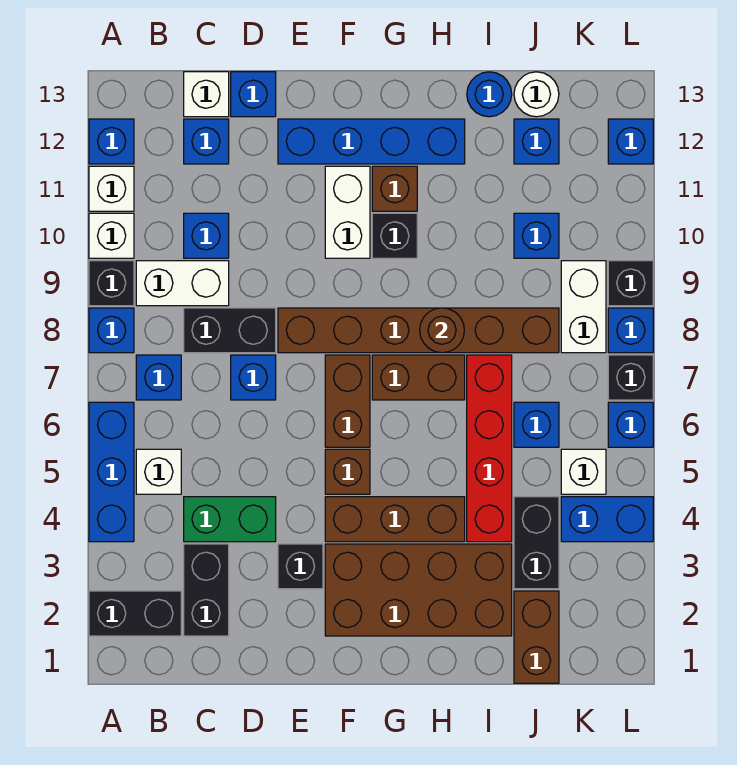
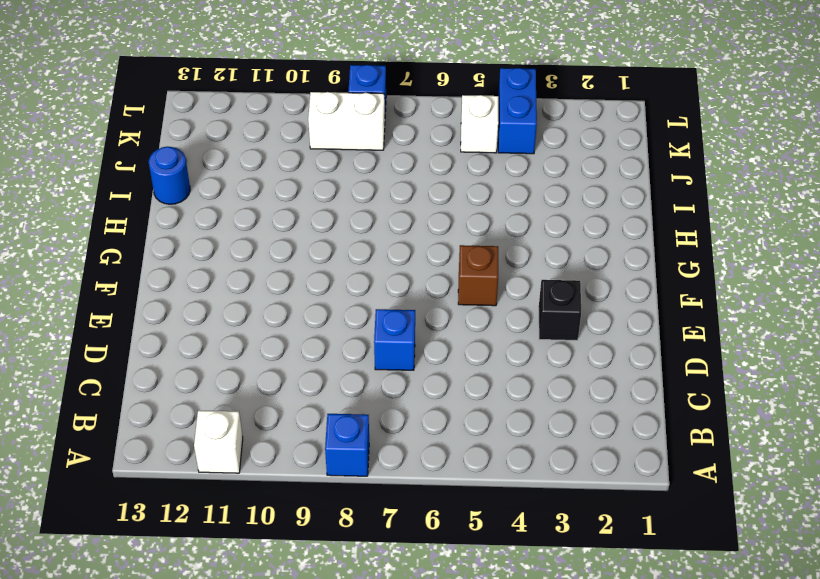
none -> black brick A2:B2 level 1
none -> blue brick A4:A6 level 1
none -> black brick A9 level 1
none -> white brick A10 level 1

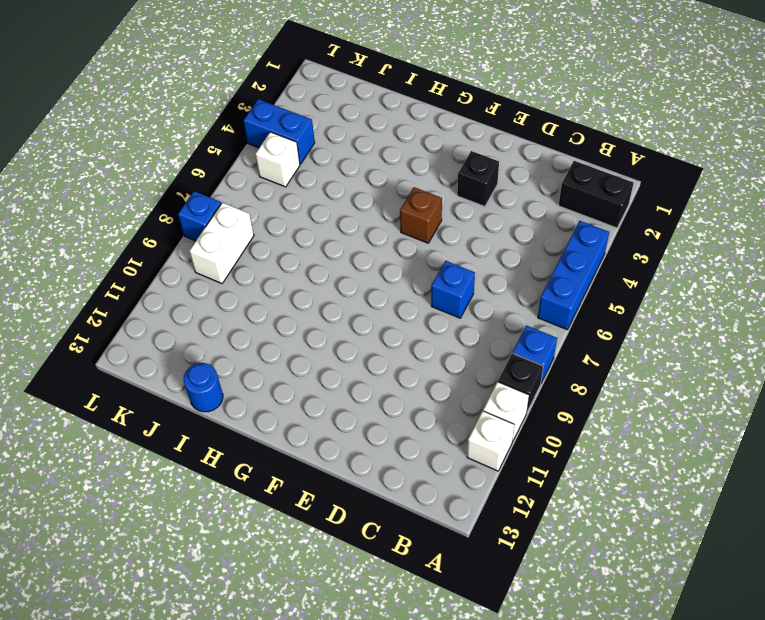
none -> blue brick A12 level 1
none -> white brick B5 level 1
none -> blue brick B7 level 1
none -> white brick B9:C9 level 1

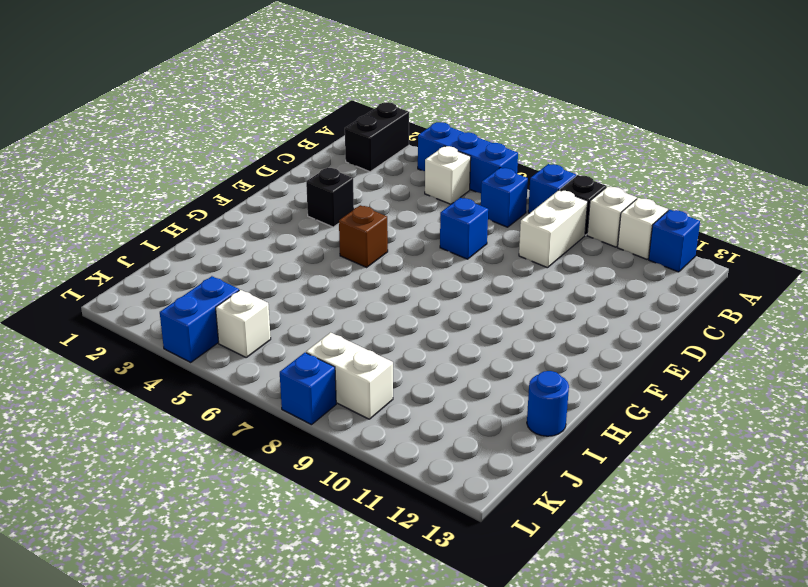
none -> black brick C2:C3 level 1
none -> green brick C4:D4 level 1
none -> black brick C8:D8 level 1
none -> blue brick C10 level 1

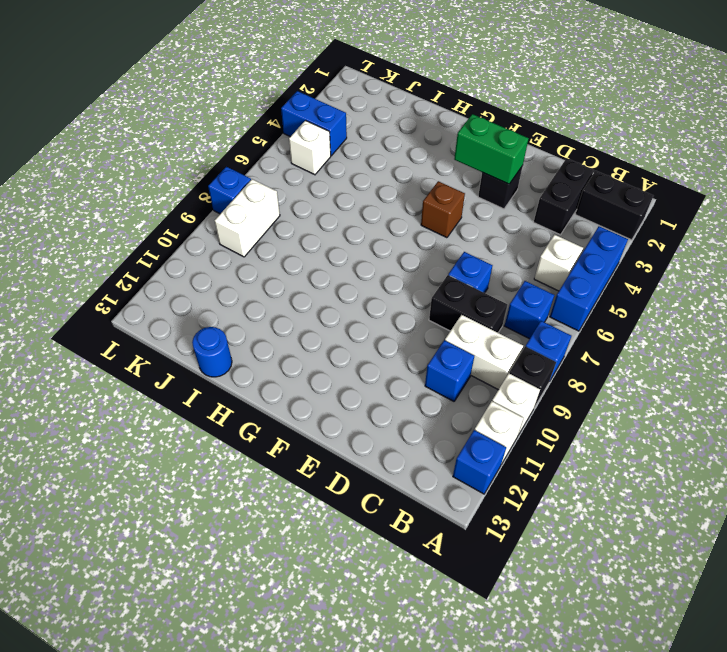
green brick E3:F3 level 2 -> green brick C4:D4 level 1
none -> blue brick C12 level 1
none -> white brick C13 level 1
none -> blue brick D13 level 1
none -> brown brick E8:J8 level 1

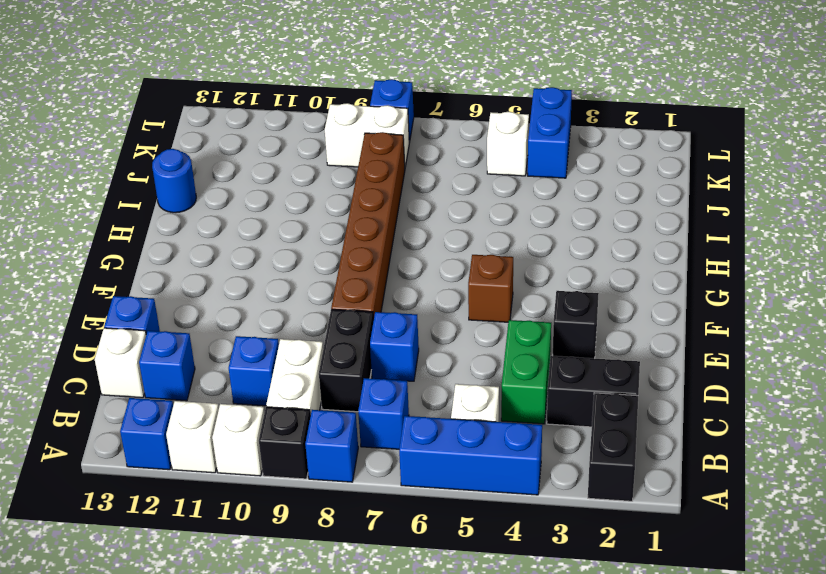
none -> blue brick E12:H12 level 1
none -> brown brick F2:I3 level 1
none -> brown brick F4:H4 level 1
none -> brown brick F6:F7 level 1

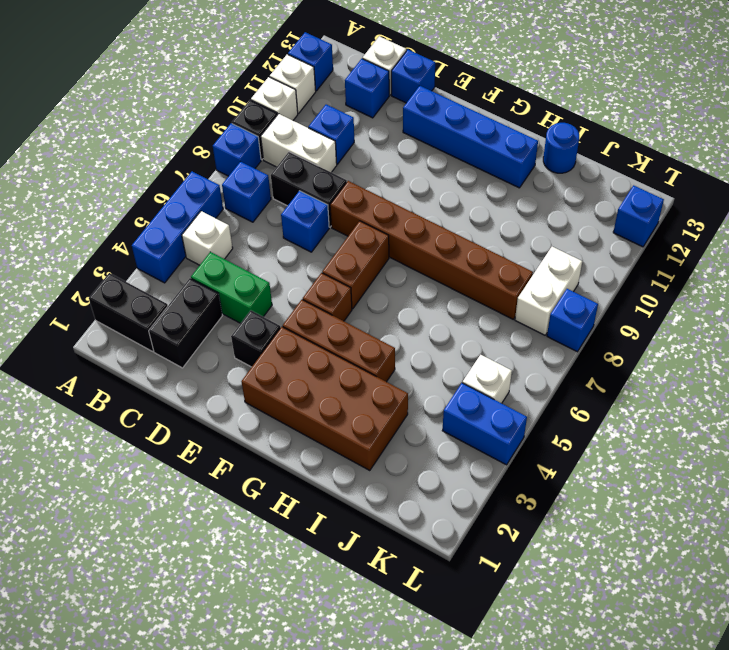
none -> white brick F10:F11 level 1
none -> brown brick G7:H7 level 1
none -> black brick G10 level 1
none -> brown brick G11 level 1

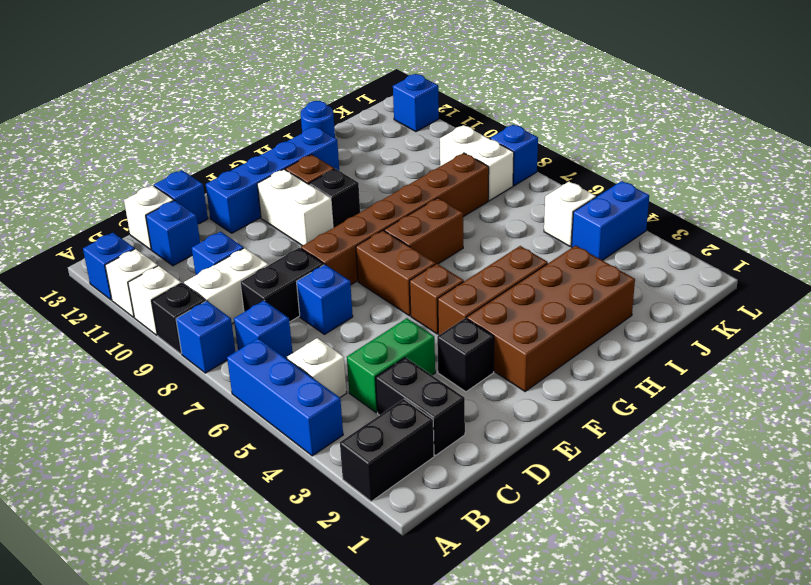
none -> red brick I4:I7 level 1
none -> brown brick J1:J2 level 1
none -> black brick J3:J4 level 1
none -> blue brick J6 level 1

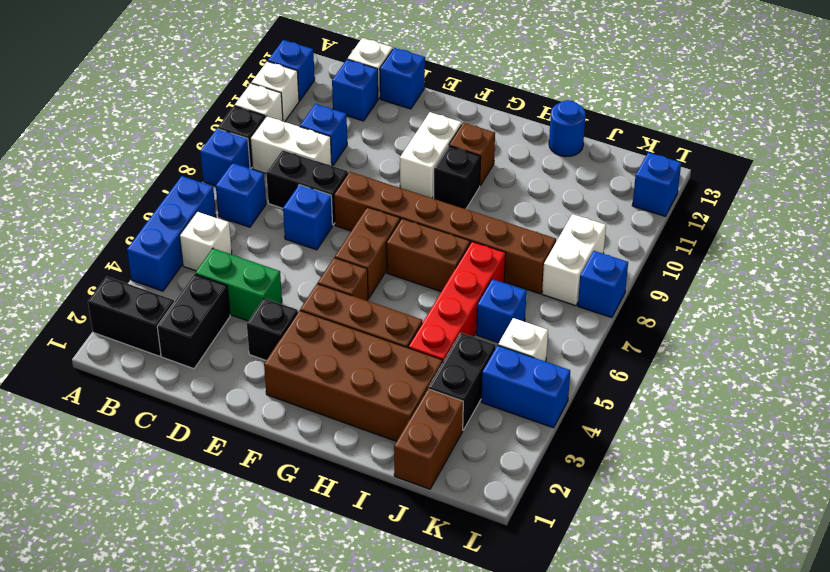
none -> blue brick E12:H12 level 1
none -> blue brick J10 level 1
none -> blue brick J12 level 1
none -> white round brick J13 level 1

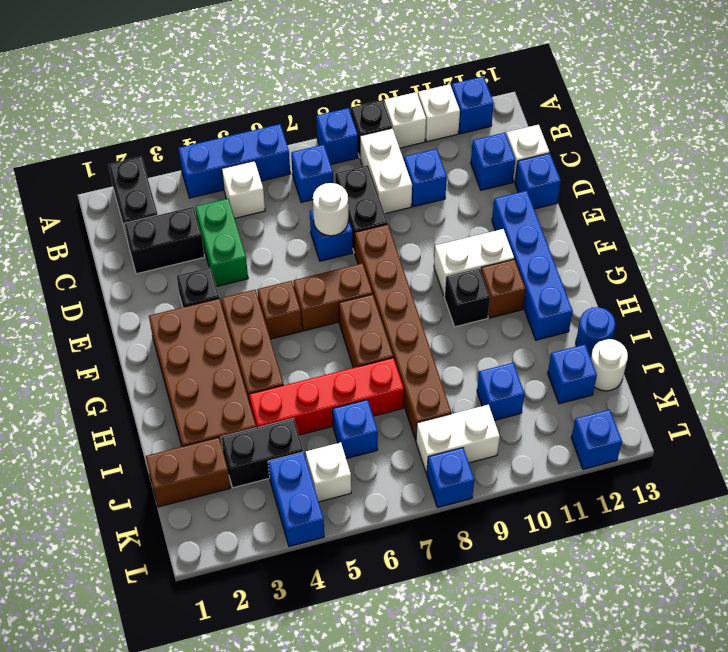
white round brick D7 level 2 -> none
none -> blue brick L6 level 1
none -> black brick L7 level 1
none -> black brick L9 level 1
none -> brown round brick H8 level 2

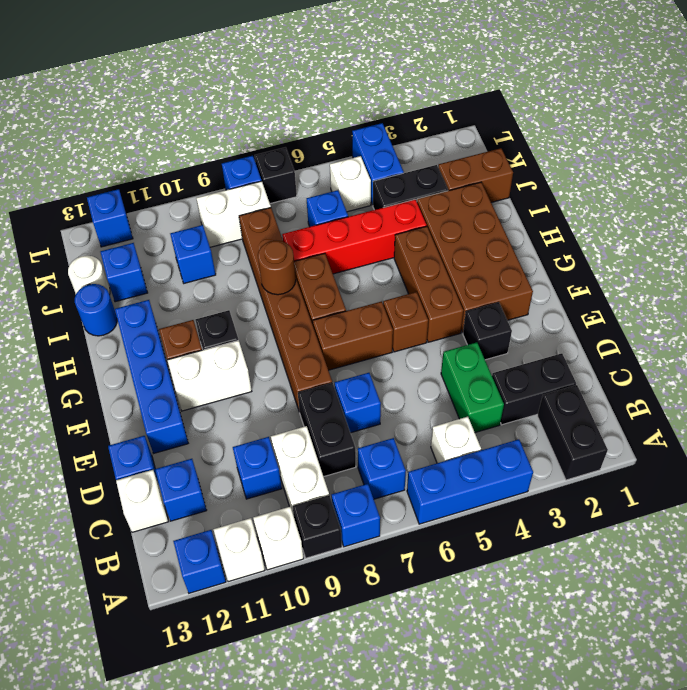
none -> blue brick L6 level 1
none -> black brick L9 level 1

